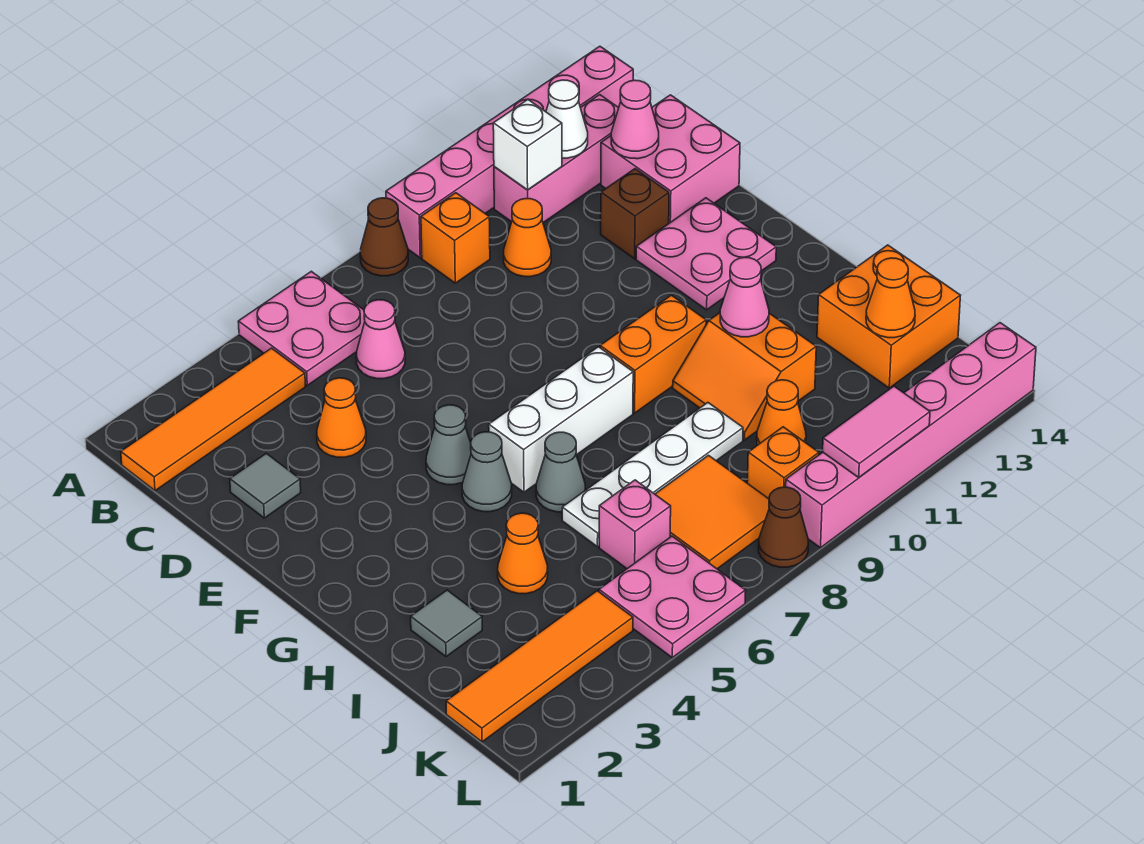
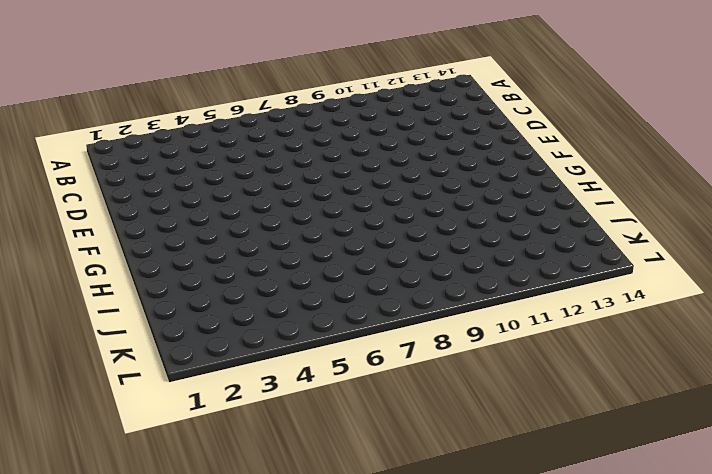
none -> pink plate A5:B6 level 1
none -> brown cone A8 level 1
none -> pink brick A9:A14 level 1
none -> orange tile B1:B4 level 1

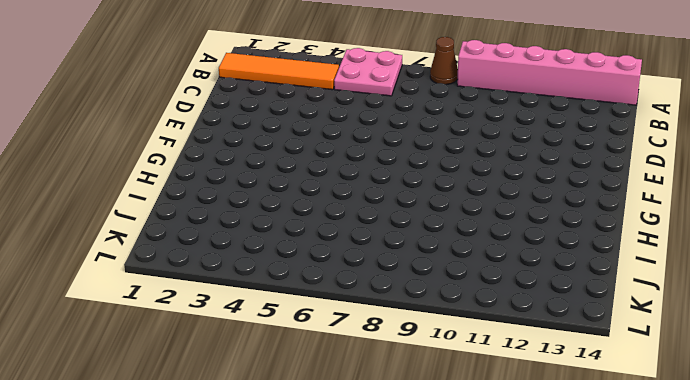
none -> orange brick B9 level 1
none -> pink brick B11:B13 level 1
none -> pink cone C6 level 1
none -> orange cone C10 level 1

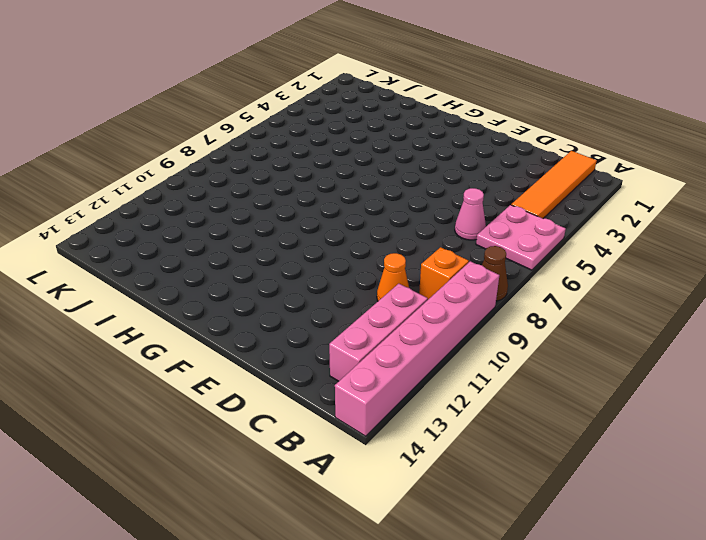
none -> pink brick C13:D14 level 1
none -> grey tile D2 level 1
none -> orange cone D4 level 1
none -> brown brick D12 level 1

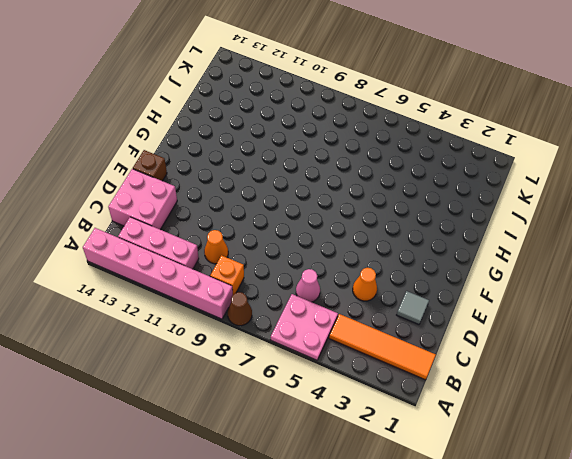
brown brick E14 level 1 -> brown brick D12 level 1
none -> pink plate E12:F13 level 1
none -> grey cone F5 level 1
none -> grey cone G5 level 1
none -> white brick G6:G8 level 1

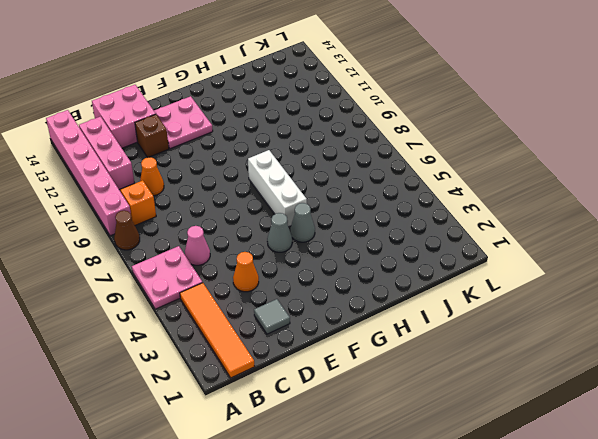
none -> orange brick G9:G10 level 1
none -> grey cone H6 level 1
none -> orange slope H10:I11 level 1 top 11
none -> grey tile I2 level 1

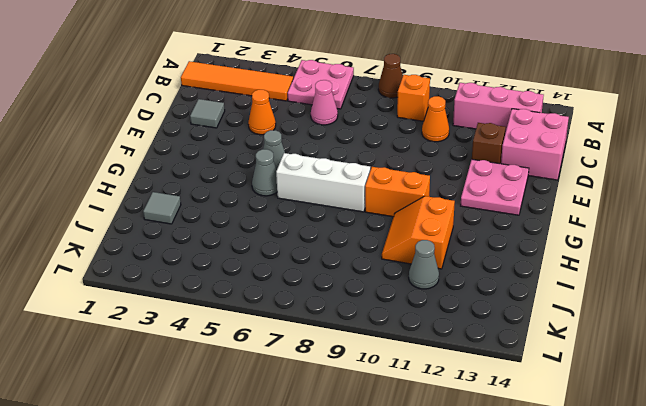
grey cone J11 level 1 -> grey cone H6 level 1
none -> pink brick A9:A14 level 1
none -> orange cone I4 level 1
none -> white plate I6:I9 level 1
none -> orange brick I13:J14 level 1

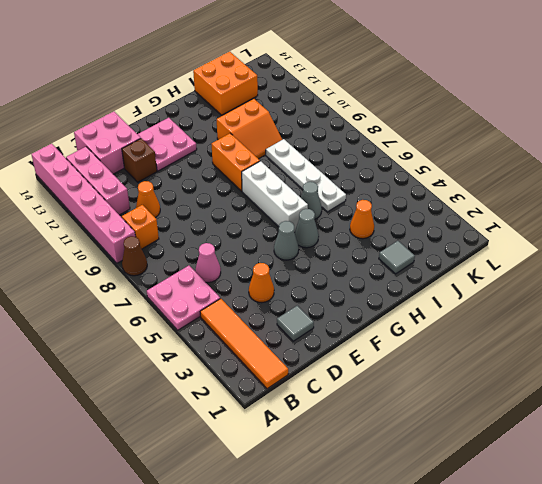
none -> pink brick J6 level 1
none -> orange tile J7:K8 level 1
none -> orange cone J10 level 1
none -> orange tile K1:K4 level 1

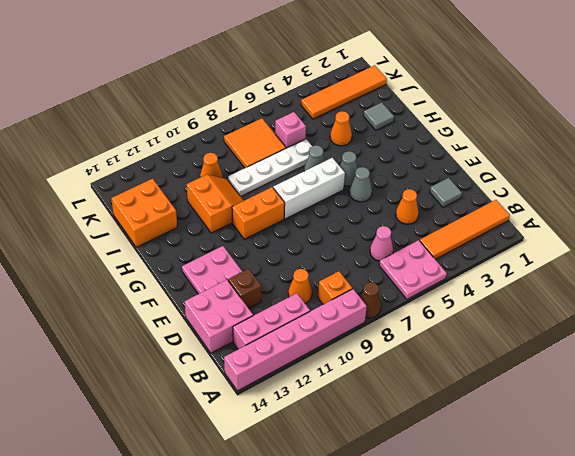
none -> pink plate K5:L6 level 1
none -> orange brick K9 level 1
none -> brown cone L8 level 1
none -> pink brick L9:L14 level 1

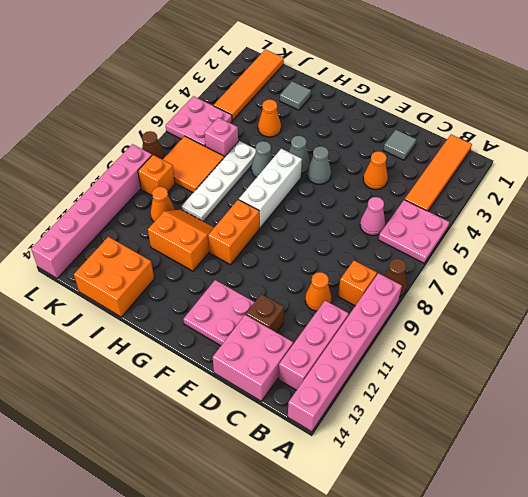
none -> white brick B11 level 2
none -> white cone B12 level 2
none -> pink cone C13 level 2
none -> pink cone H11 level 2

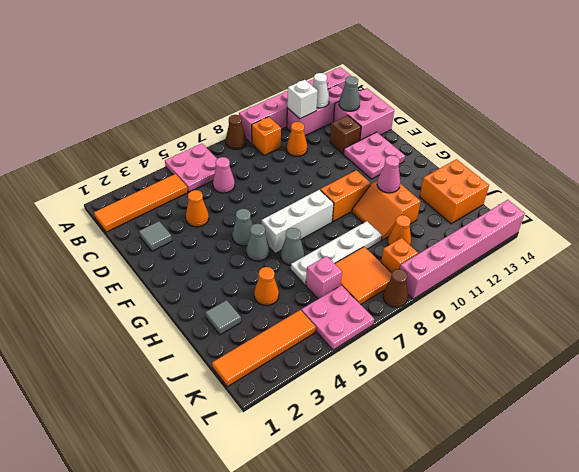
grey cone C13 level 2 -> pink cone C13 level 2
none -> orange cone J13 level 2
none -> pink tile L10:L11 level 2

